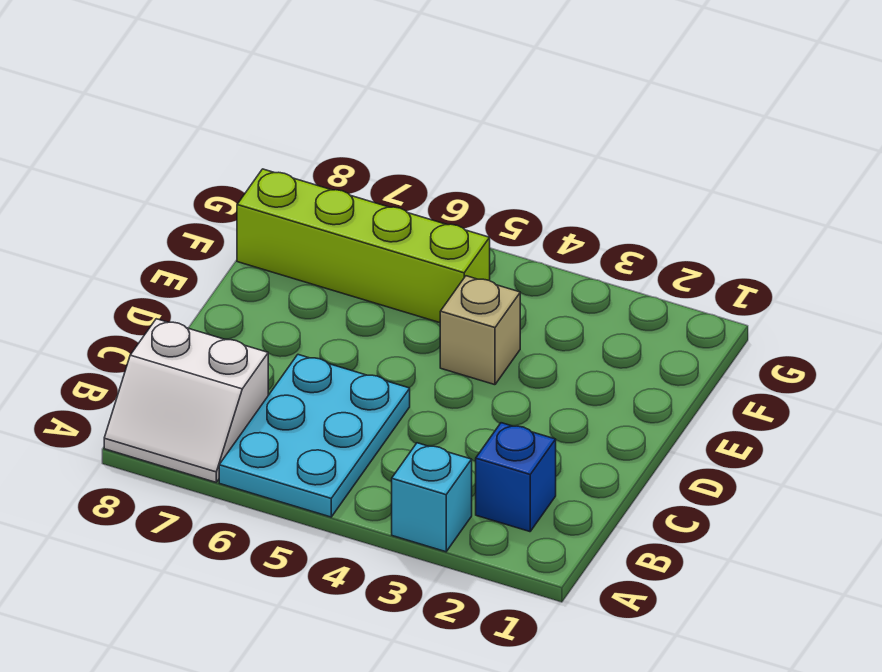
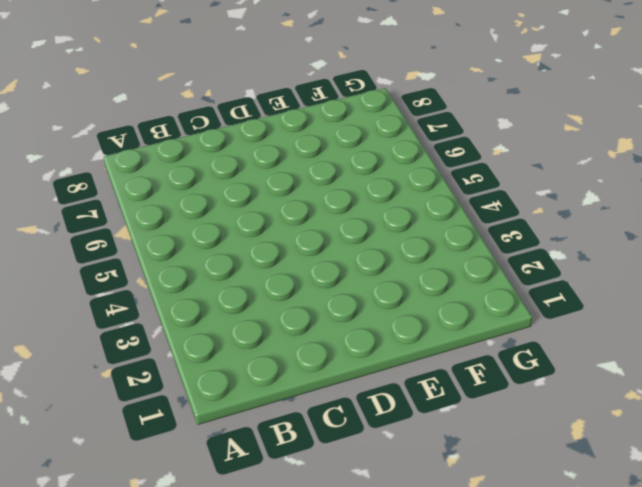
none -> cyan brick A3 level 1
none -> cyan plate A5:C6 level 1

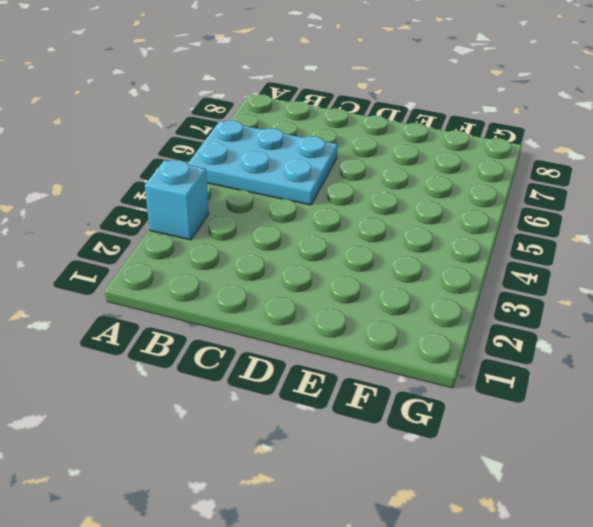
none -> white slope A7:B8 level 1 top B
none -> blue brick B2 level 1

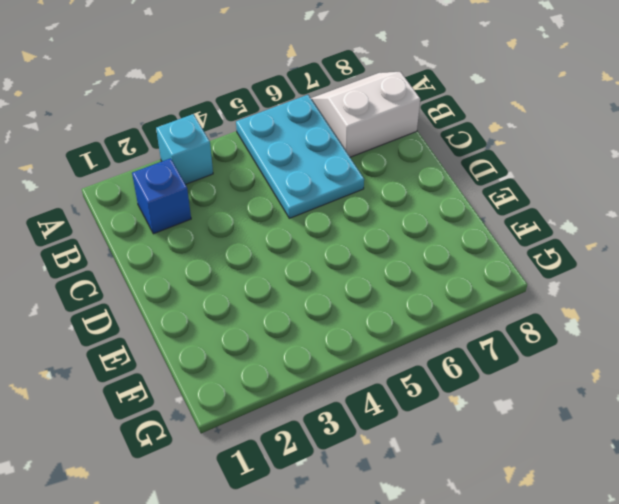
none -> tan brick E4 level 1
none -> lime brick F5:F8 level 1

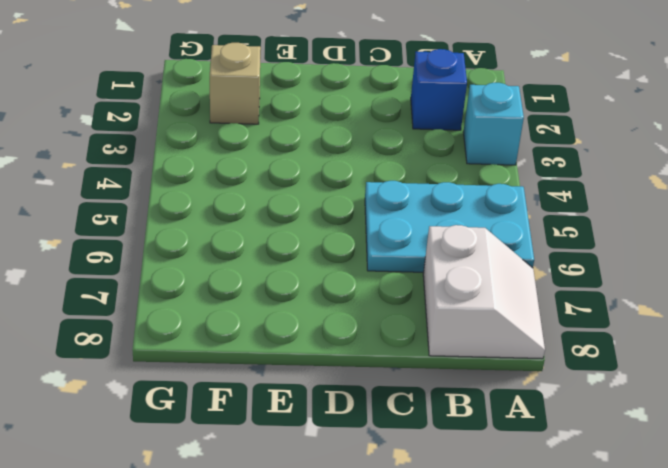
tan brick F2 level 1 -> tan brick E4 level 1
none -> lime brick F5:F8 level 1

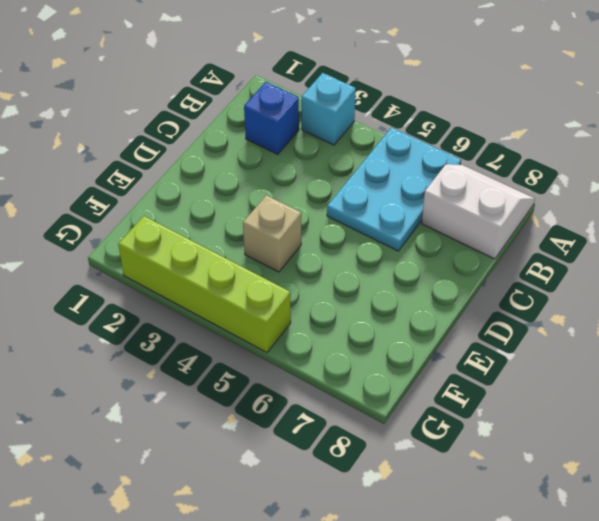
lime brick G2:G5 level 1 -> lime brick F5:F8 level 1

